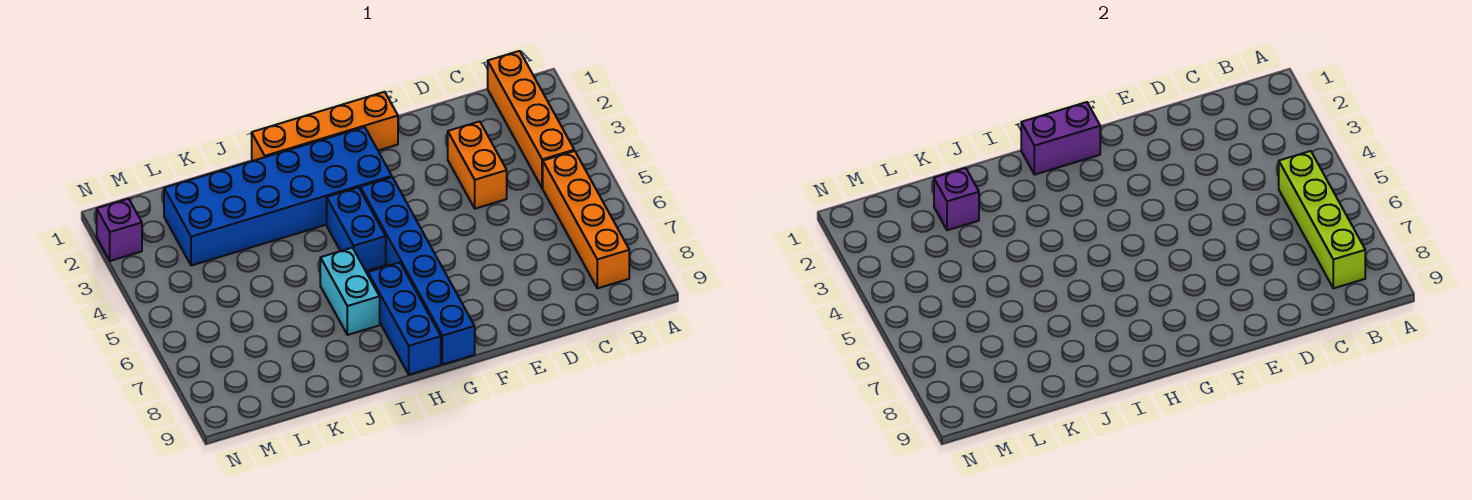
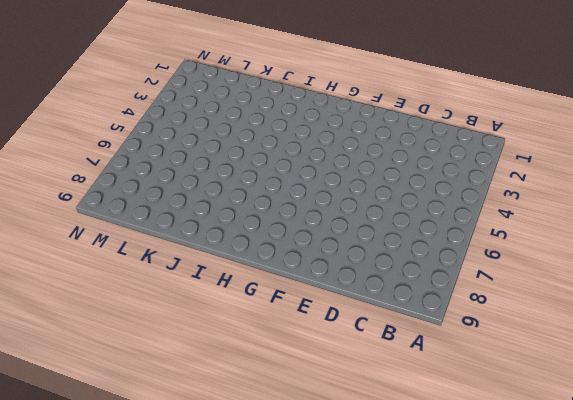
none -> orange brick B1:B4 level 1
none -> orange brick B5:B8 level 1
none -> orange brick D3:D4 level 1

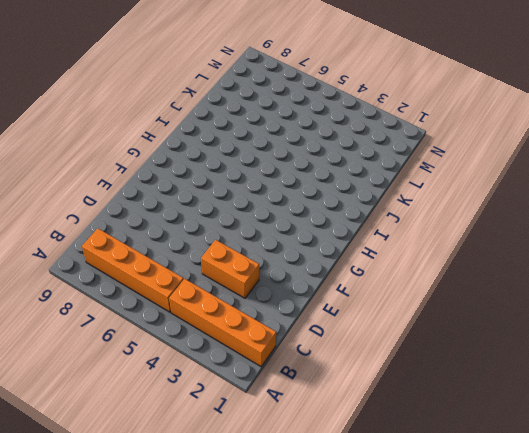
none -> orange brick F1:I1 level 1
none -> blue brick G2:L3 level 1
none -> blue brick G4:G9 level 1

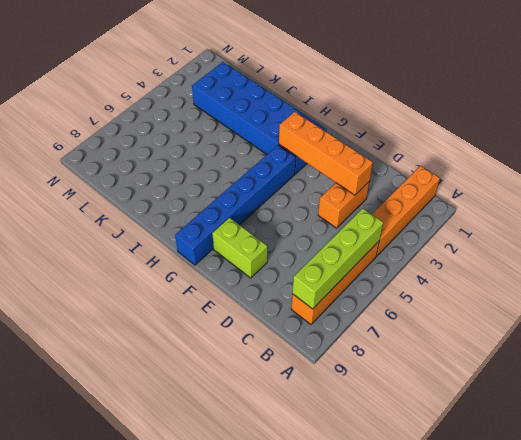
orange brick D3:G3 level 2 -> orange brick F1:I1 level 1
lime brick E8:F8 level 1 -> none
none -> blue brick H4:H5 level 1
none -> blue brick H7:H9 level 1
none -> cyan brick I6:I7 level 1

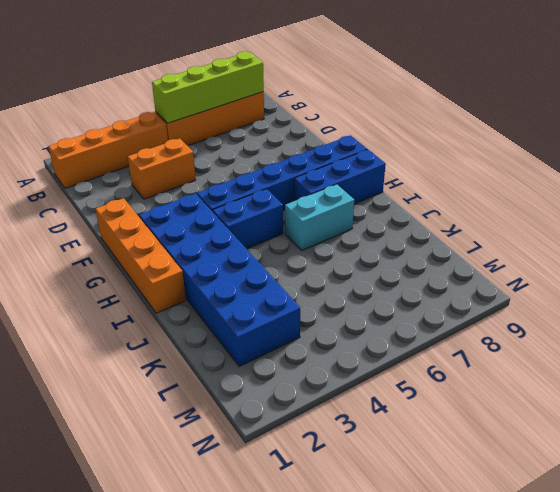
none -> purple brick N2 level 1
none -> purple brick G1:H1 level 2
none -> purple brick K2 level 2

